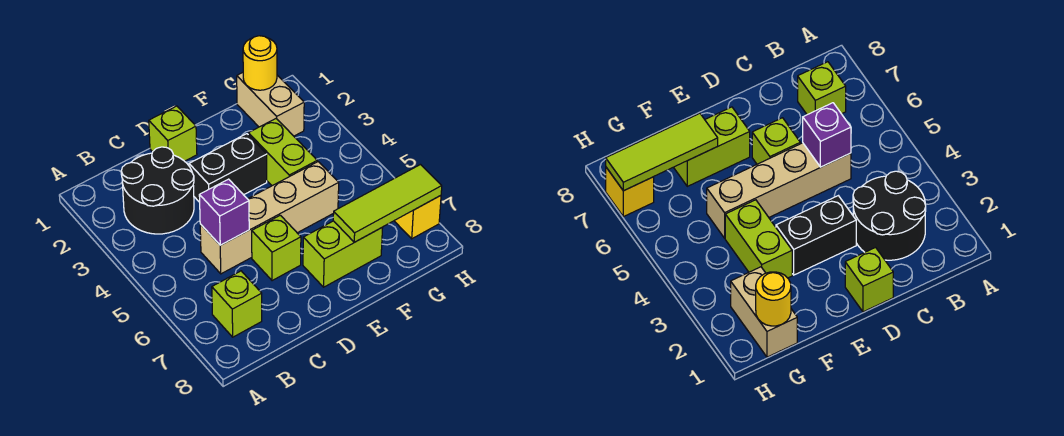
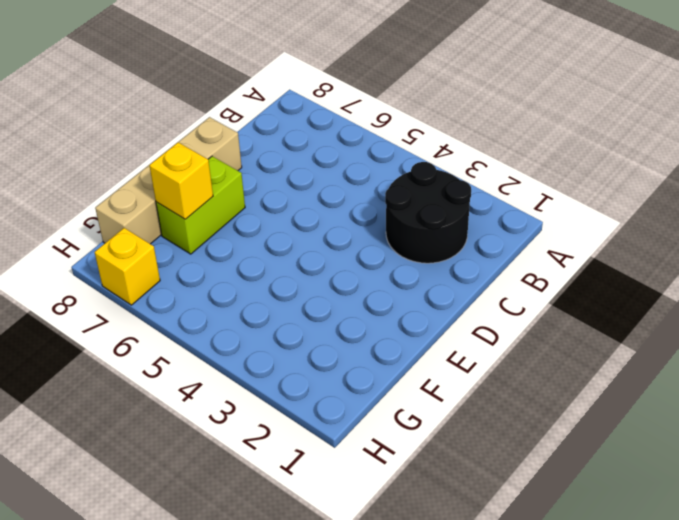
tan brick D8:G8 level 1 -> tan brick C5:F5 level 1
yellow brick F7 level 2 -> lime tile F7:H7 level 2
none -> lime brick B7 level 1
none -> lime brick D1 level 1
none -> black brick D3:E3 level 1

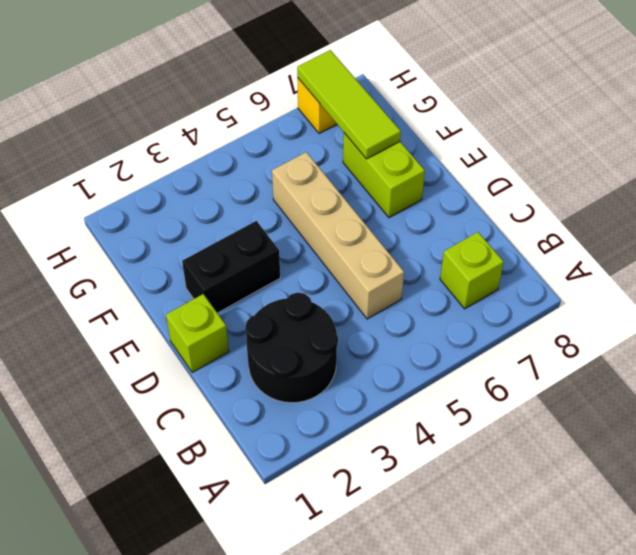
black brick E2:E3 level 1 -> black brick D3:E3 level 1
none -> lime brick D6 level 1
none -> lime brick F3:F4 level 1
none -> tan brick G1:G2 level 1

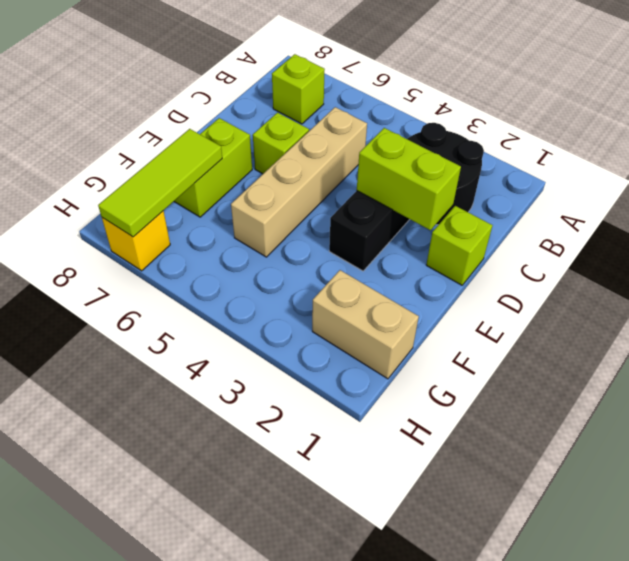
lime brick D2:D3 level 2 -> lime brick F3:F4 level 1
none -> purple brick C5 level 2
none -> yellow round brick G1 level 2

